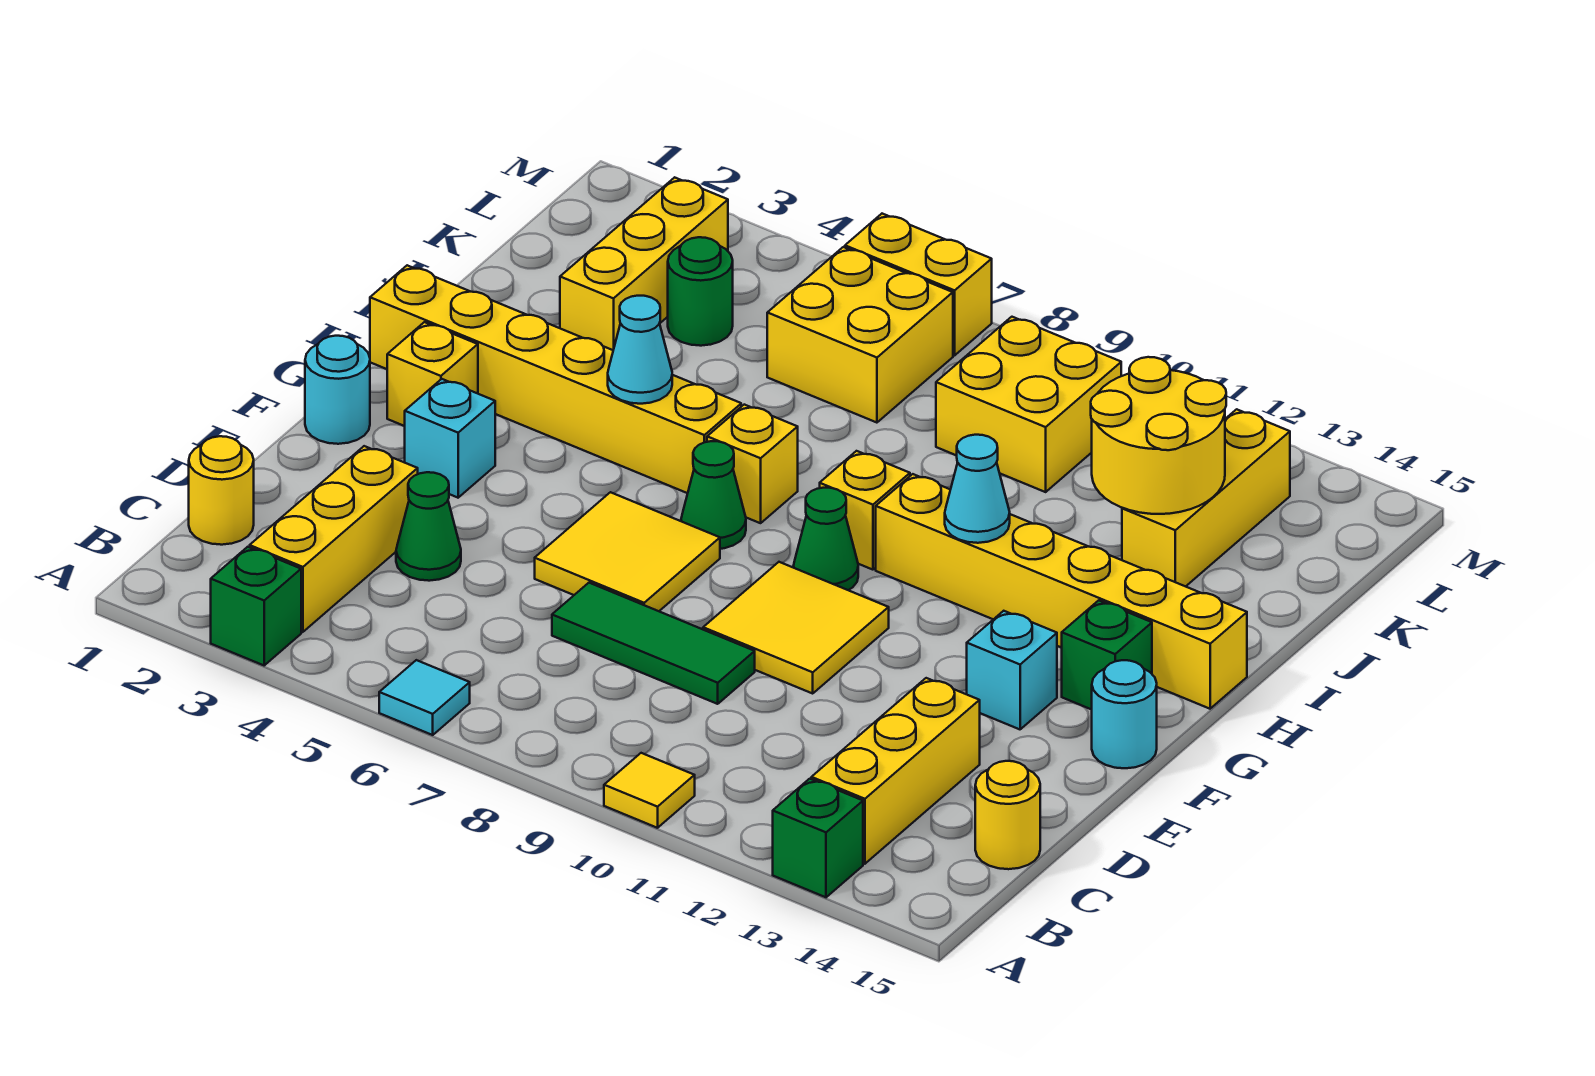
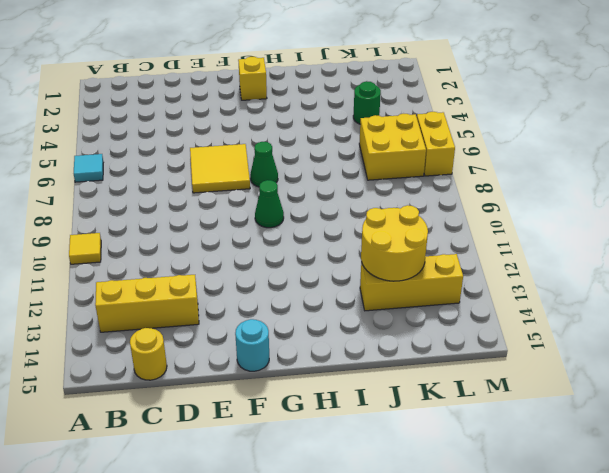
none -> green brick A3 level 1
none -> green brick A13 level 1
none -> yellow brick B3:D3 level 1
none -> yellow round brick C1 level 1

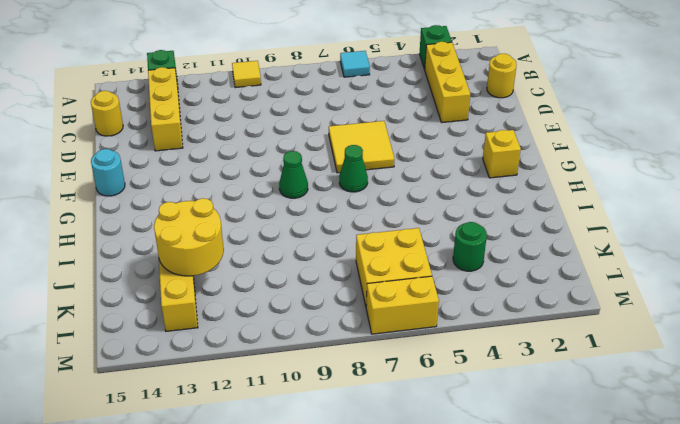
none -> green cone D4 level 1
none -> green tile D7:D9 level 1
none -> yellow tile E9:F10 level 1
none -> cyan round brick F1 level 1

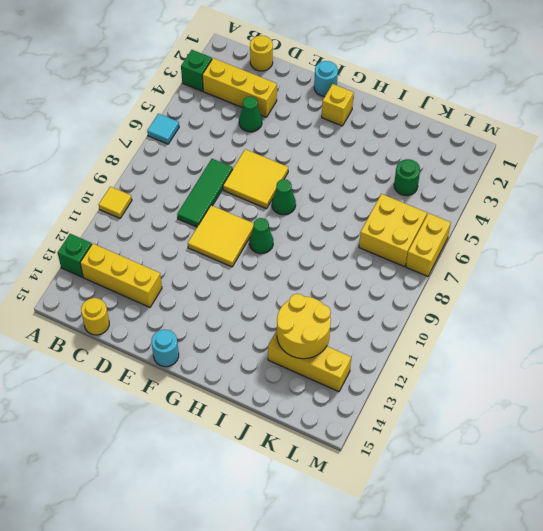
none -> cyan brick F3 level 1
none -> cyan brick F13 level 1
none -> green brick G14 level 1
none -> yellow brick H1:H6 level 1

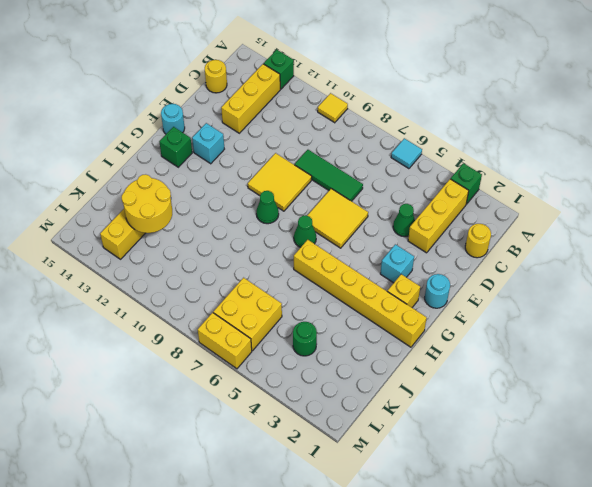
none -> yellow brick H7 level 1
none -> yellow brick H9 level 1
none -> yellow brick H10:H15 level 1
none -> yellow brick J3:L3 level 1

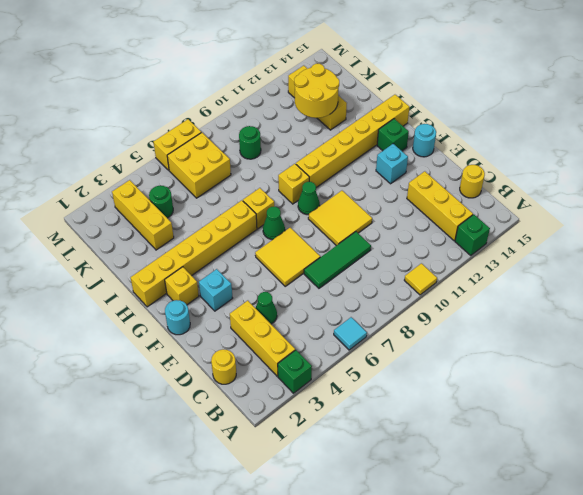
green round brick K9 level 1 -> yellow brick K9:L10 level 1
none -> cyan cone H5 level 2
none -> cyan cone H11 level 2

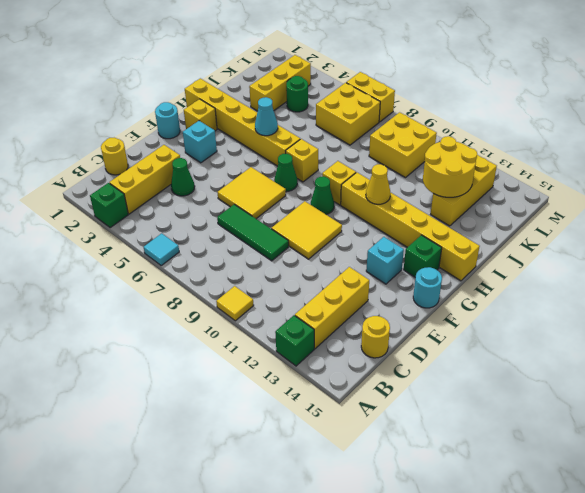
yellow cone H11 level 2 -> cyan cone H11 level 2

